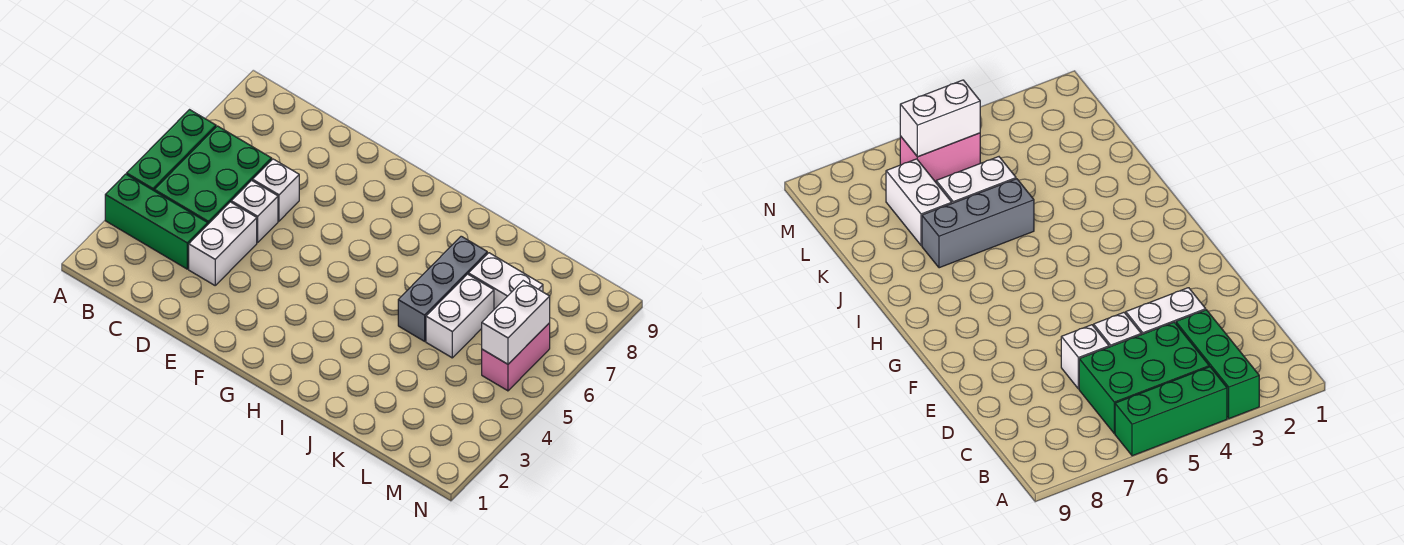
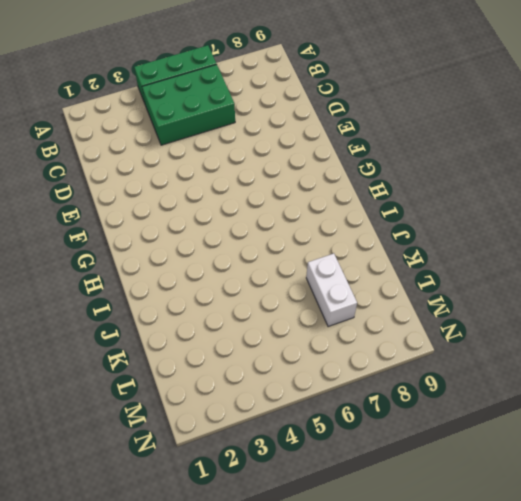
none -> green brick A3:C3 level 1
none -> white brick D3:D4 level 1

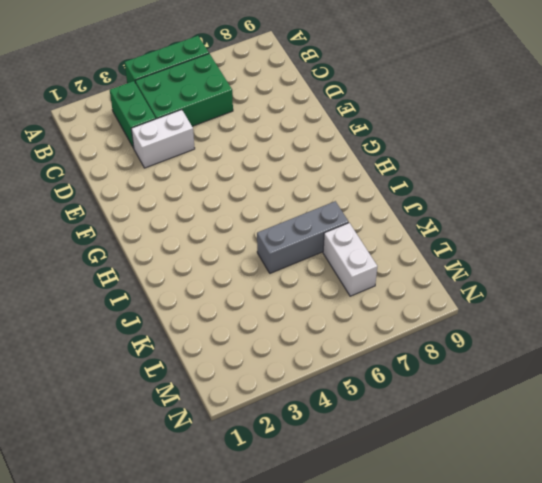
green brick B3:C3 level 1 -> green brick A3:C3 level 1
none -> white brick D5 level 1
none -> white brick D6 level 1

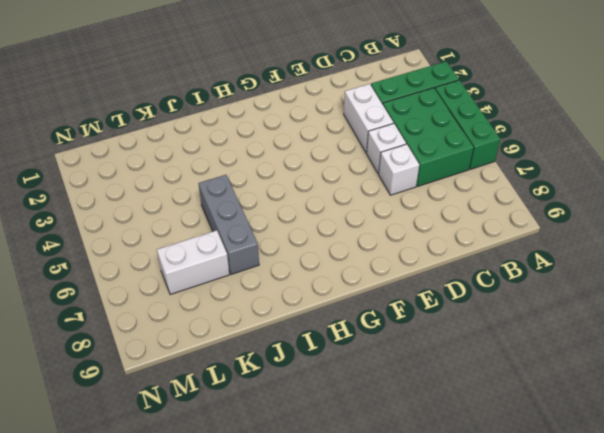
none -> white brick K5:K6 level 1
none -> pink brick M5:M6 level 1

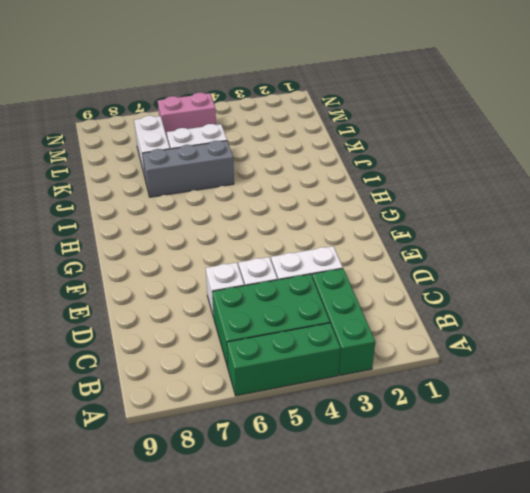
none -> white brick M5:M6 level 2

